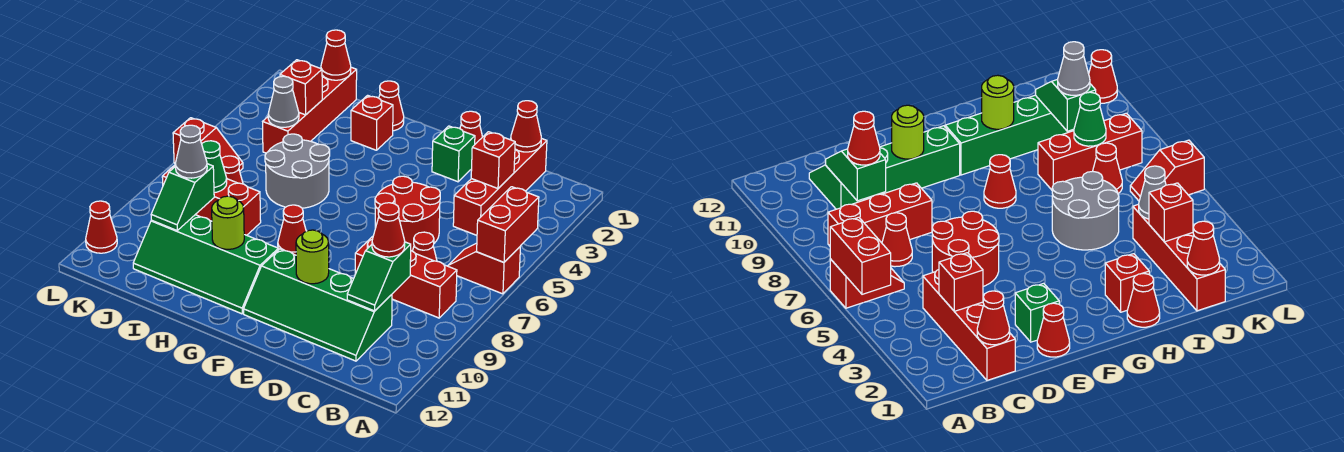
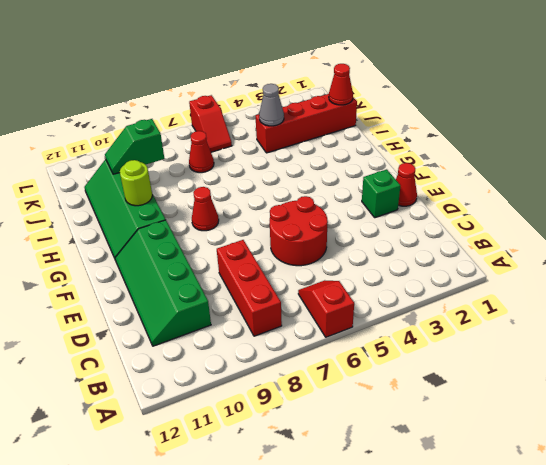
none -> red brick C1:C4 level 1
none -> red cone C7 level 1
none -> red cone H1 level 1
none -> red brick H2 level 1

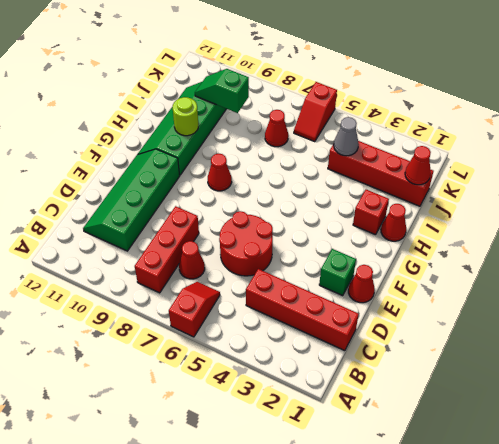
none -> grey round brick H5:I6 level 1
none -> red brick I8:K8 level 1
none -> red cone L11 level 1
none -> red brick A5:A6 level 2

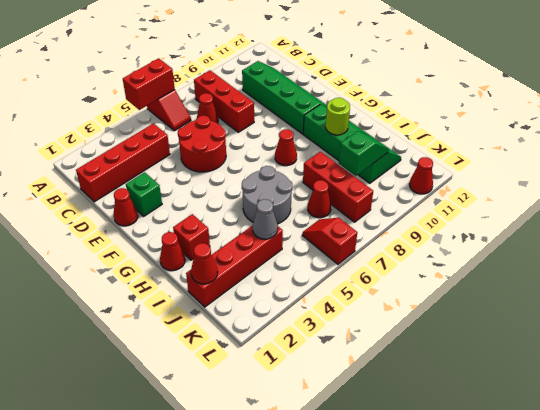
none -> red cone C1 level 2
none -> red brick C3 level 2
none -> green slope C9:C10 level 2 top 9
none -> lime round brick E10 level 2

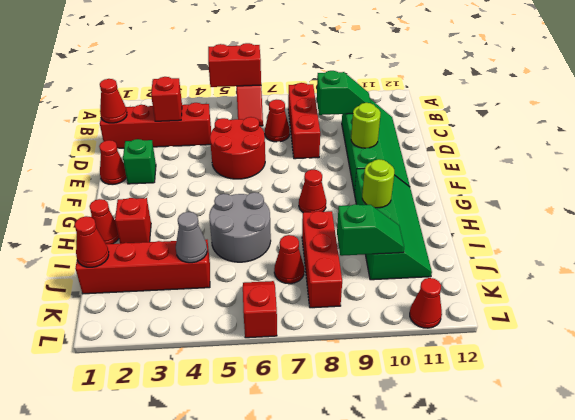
none -> red brick J3 level 2
none -> green cone J8 level 2
none -> red cone C9 level 3
none -> grey cone J9 level 3

